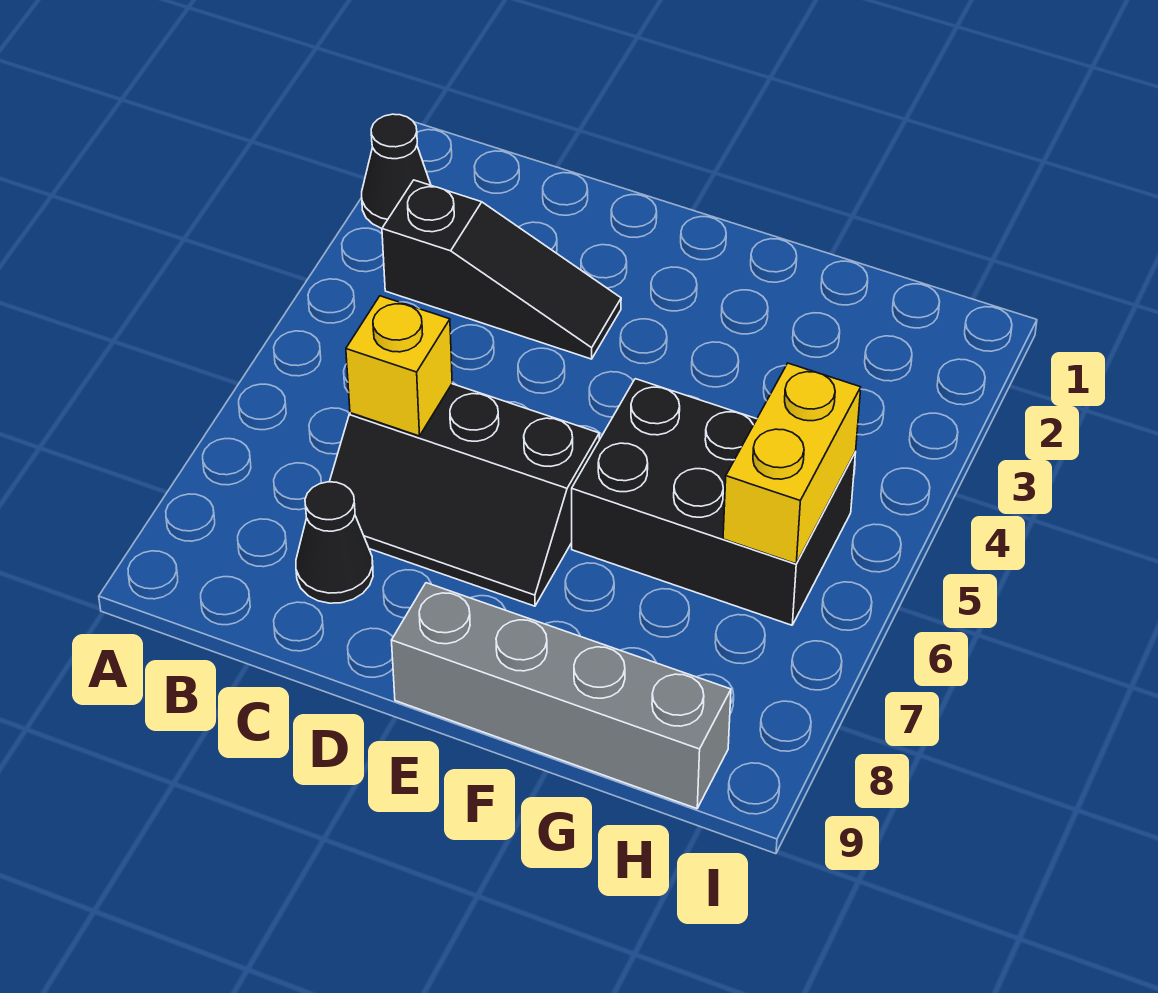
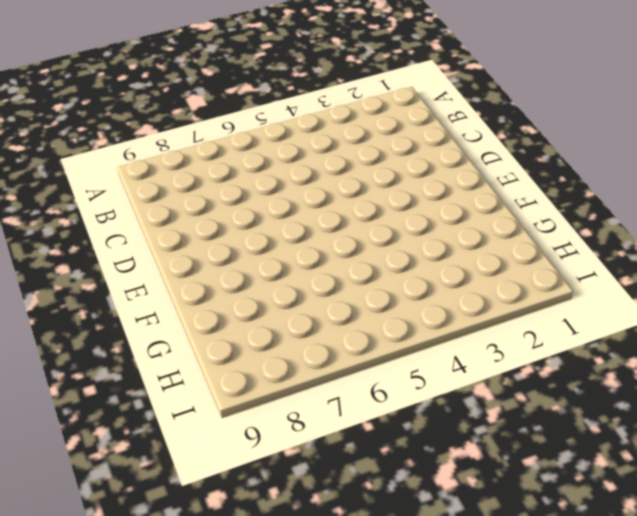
none -> black cone A2 level 1
none -> black slope B3:D3 level 1 top B

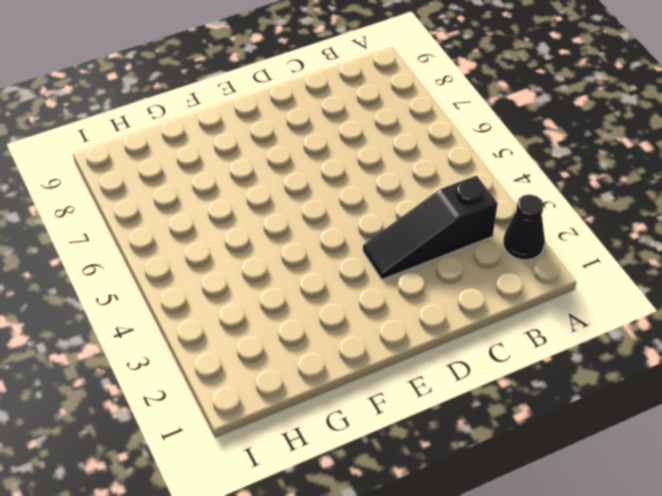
none -> black slope C6:E7 level 1 top 6
none -> black cone C8 level 1

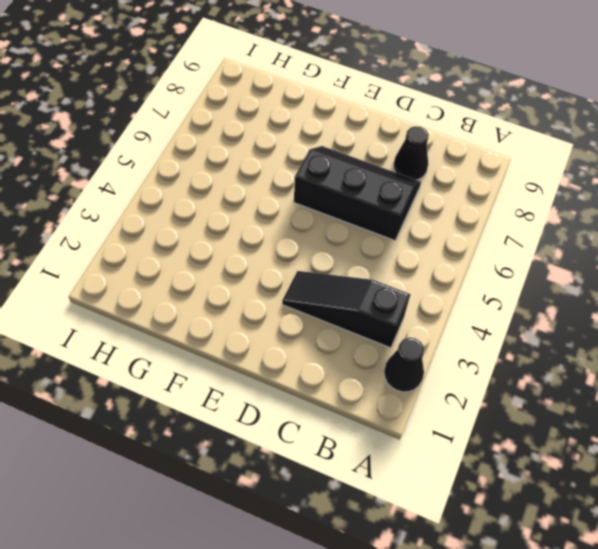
none -> grey brick E9:H9 level 1
none -> black brick F5:H6 level 1

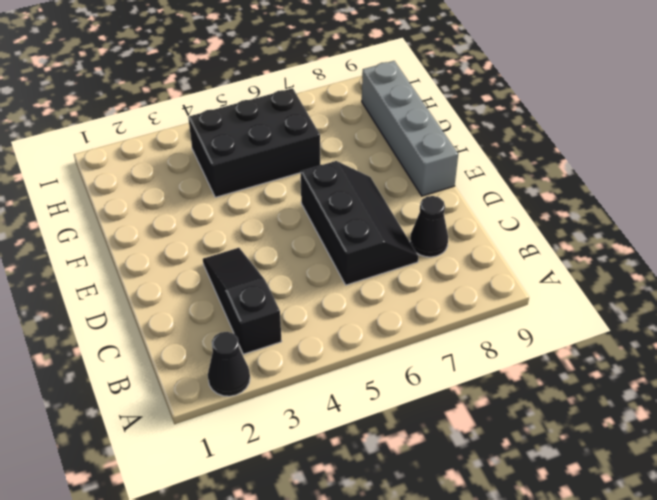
black brick G4:H6 level 1 -> black brick F5:H6 level 1
none -> yellow brick C6 level 2
none -> yellow brick H5:H6 level 2

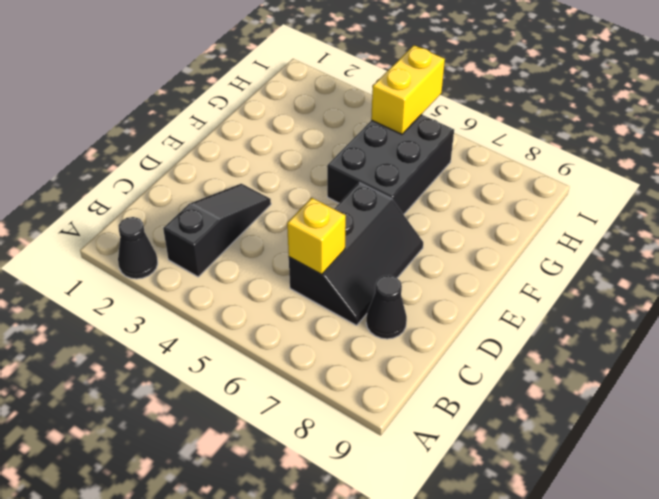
yellow brick H5:I5 level 2 -> yellow brick H5:H6 level 2
none -> grey brick E9:H9 level 1

